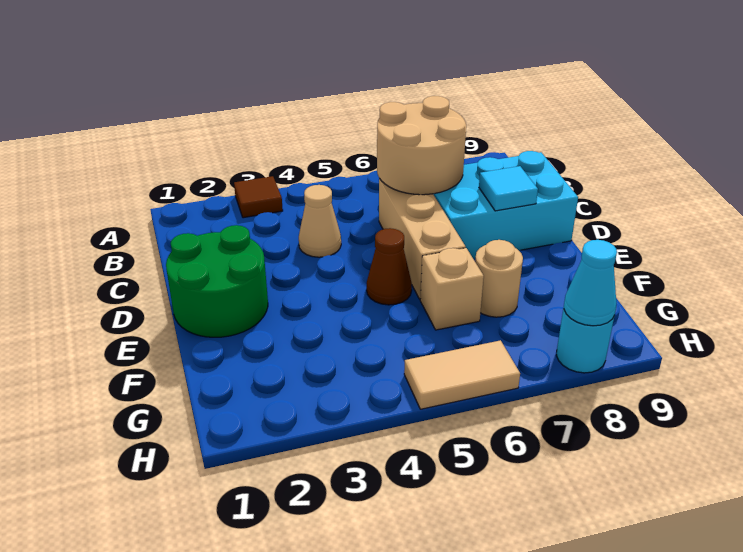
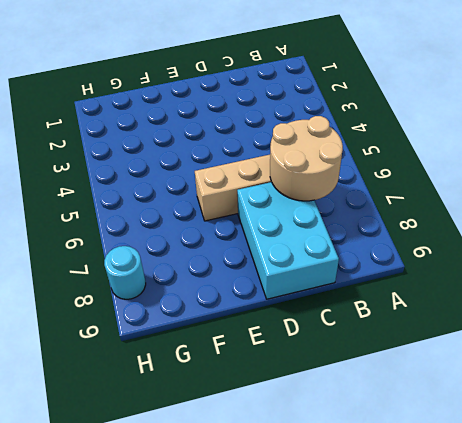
none -> brown tile A3 level 1
none -> tan cone C4 level 1
none -> green round brick D1:E2 level 1

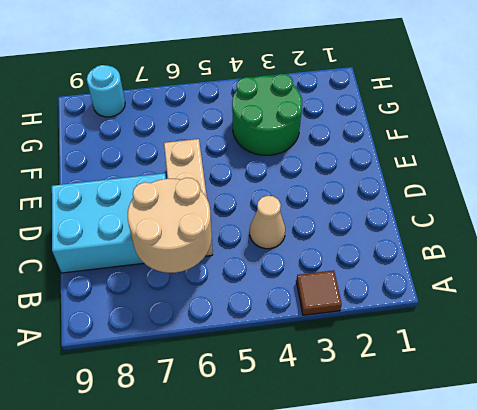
green round brick F3:G4 level 1 -> green round brick D1:E2 level 1
none -> brown cone E5 level 1
none -> tan brick F6 level 1
none -> tan round brick F7 level 1

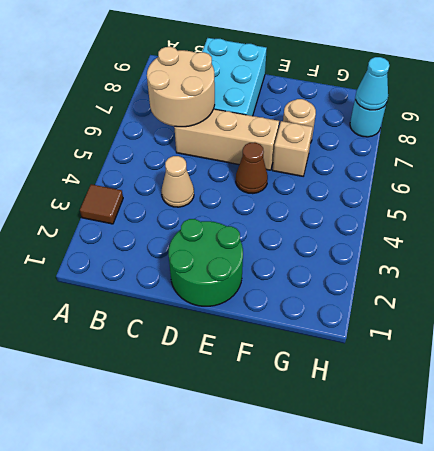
none -> tan tile H5:H6 level 1
none -> cyan tile D8 level 2

